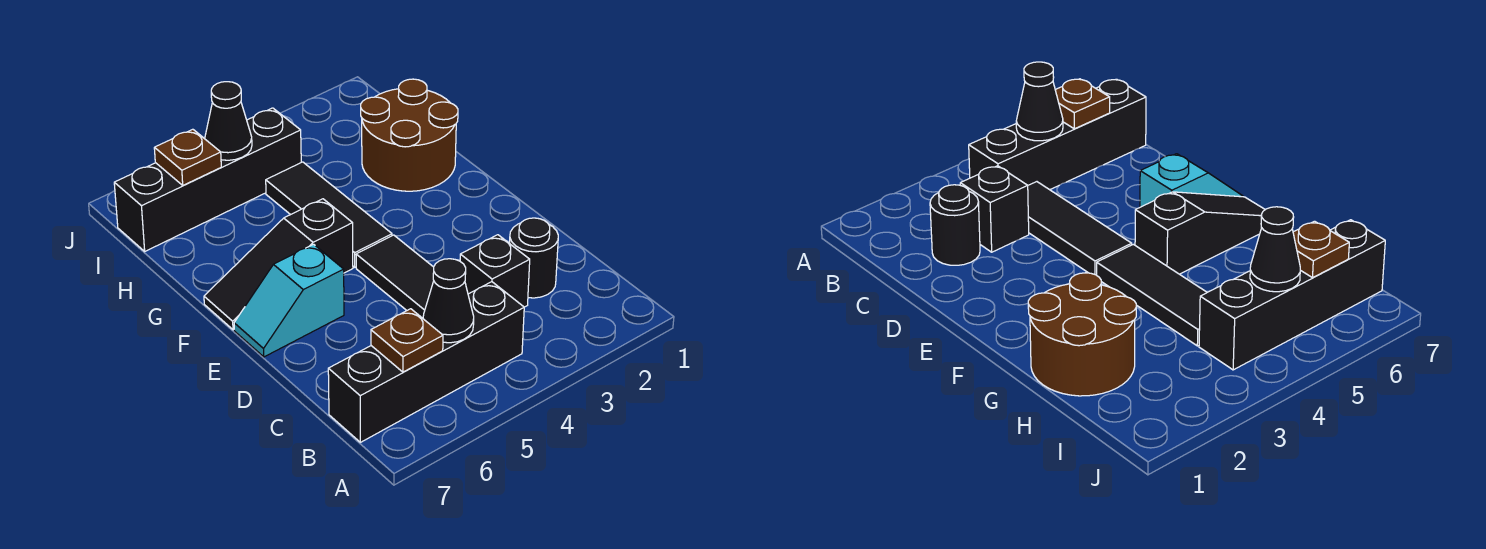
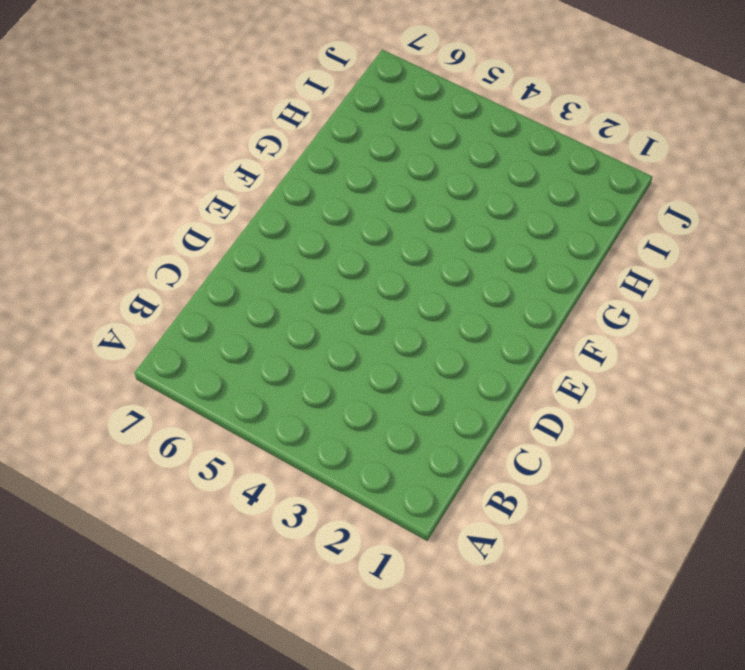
none -> black brick B4:B7 level 1
none -> black round brick C2 level 1
none -> black brick C3 level 1

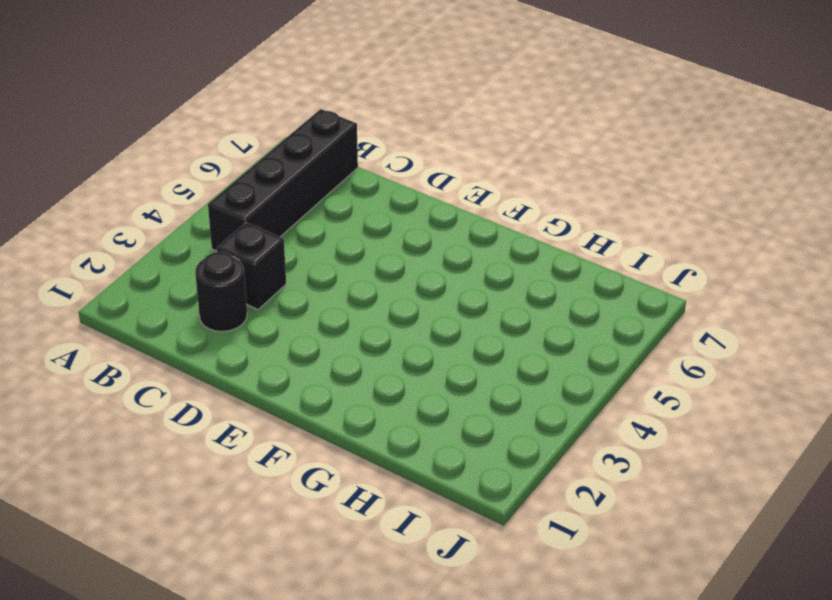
none -> black tile C4:E4 level 1
none -> cyan slope E6:E7 level 1 top 6
none -> black tile F4:H4 level 1

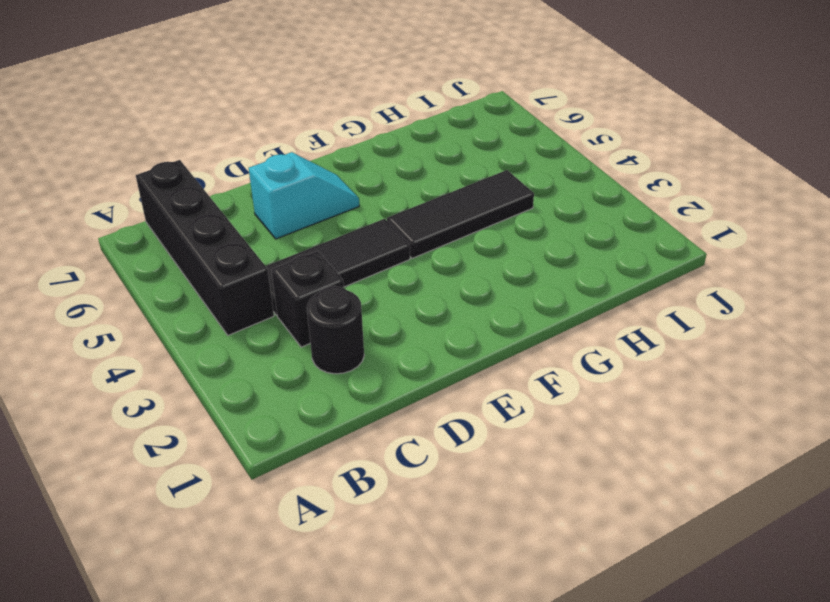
cyan slope D6:E6 level 1 top D -> cyan slope E6:E7 level 1 top 6
none -> black slope F5:F7 level 1 top 5
none -> brown round brick G1:H2 level 1
none -> black brick I4:I7 level 1

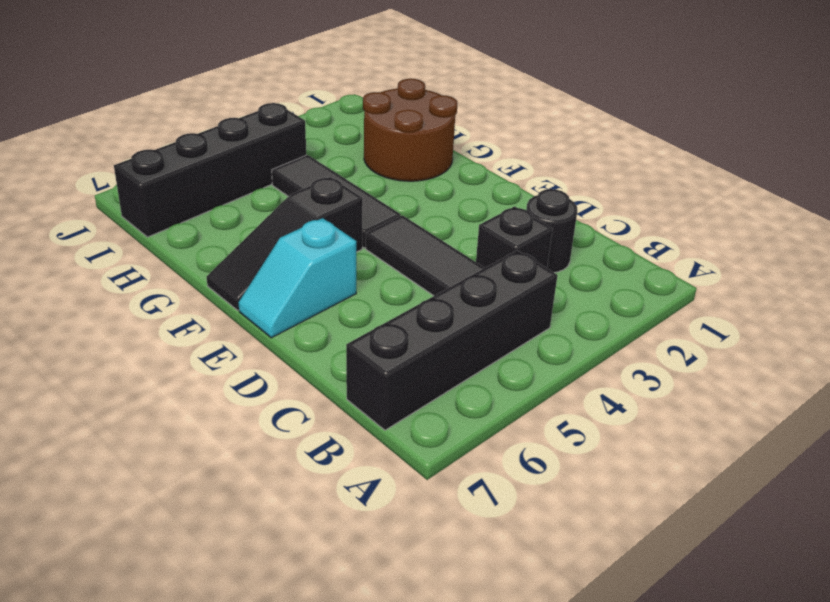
none -> black cone B5 level 2
none -> brown plate B6 level 2
none -> black cone I5 level 2

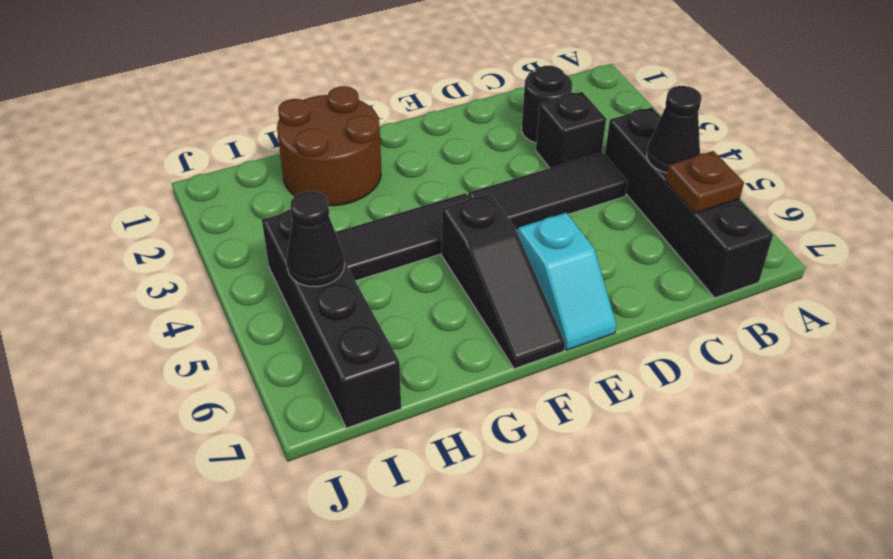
none -> brown plate I6 level 2

